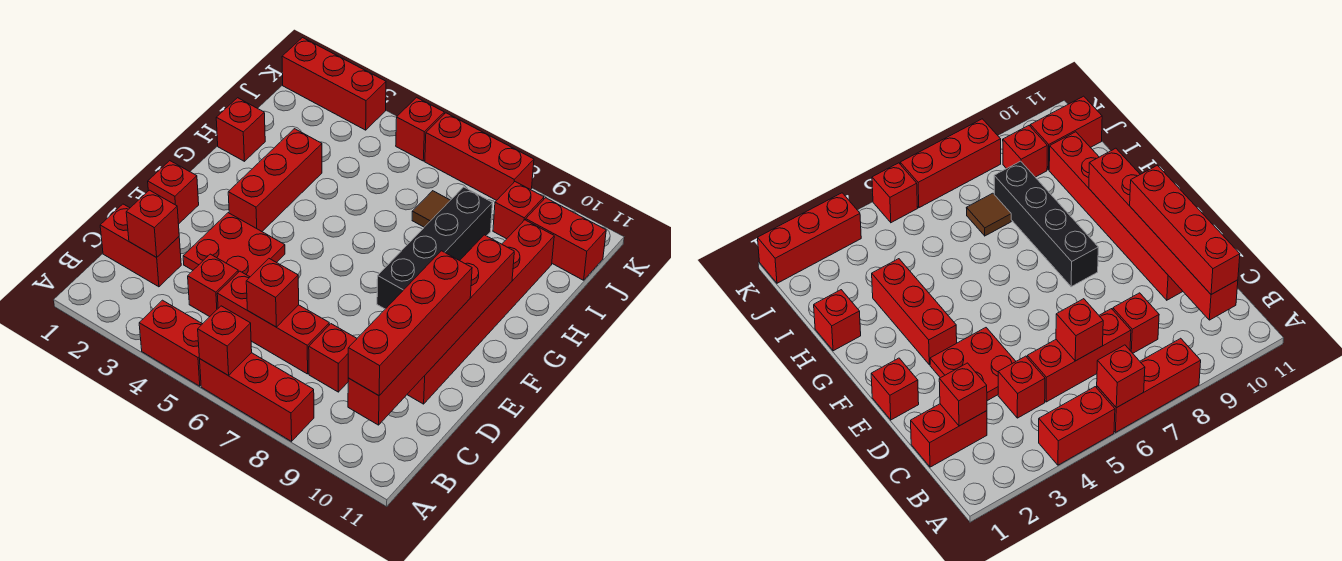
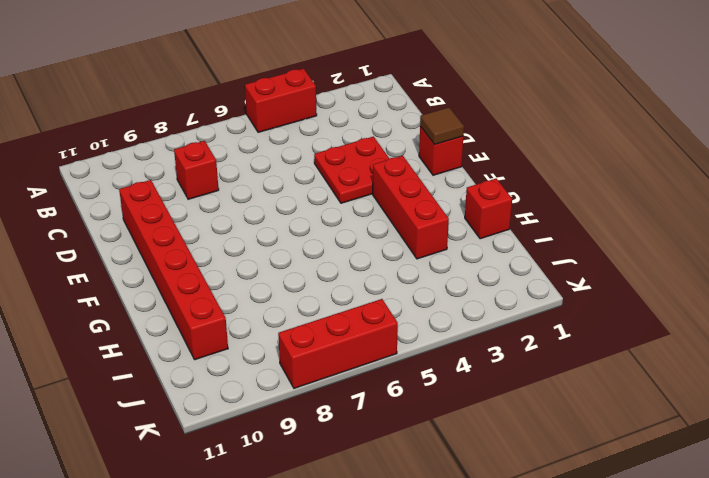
brown tile E1 level 2 -> brown tile I7 level 1
none -> red brick A6:A8 level 1
none -> red brick C1:C2 level 1
none -> red brick C4 level 1

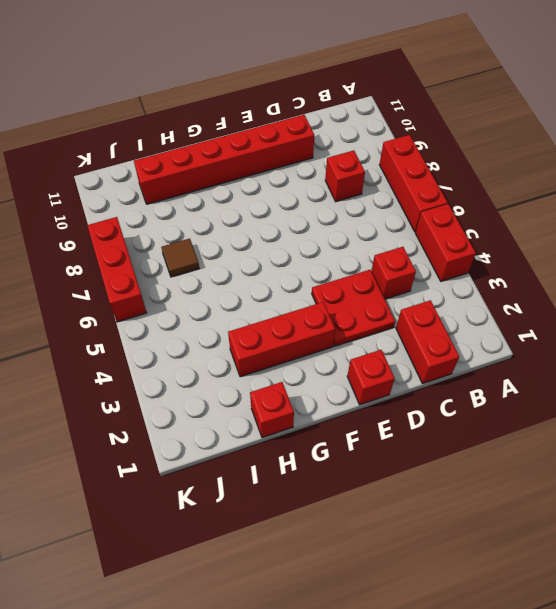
none -> red brick C5:C7 level 1
none -> black brick F8:I8 level 1
none -> red brick J9 level 1

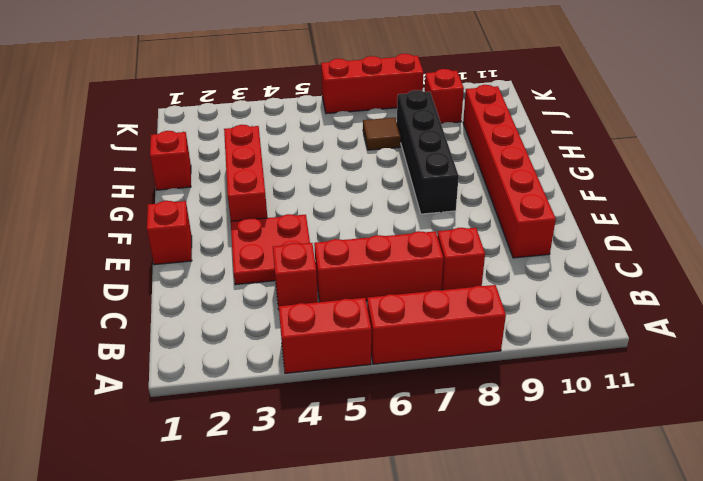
none -> red brick C1:C2 level 1
none -> red brick J10:J11 level 1
none -> red brick K1:K3 level 1

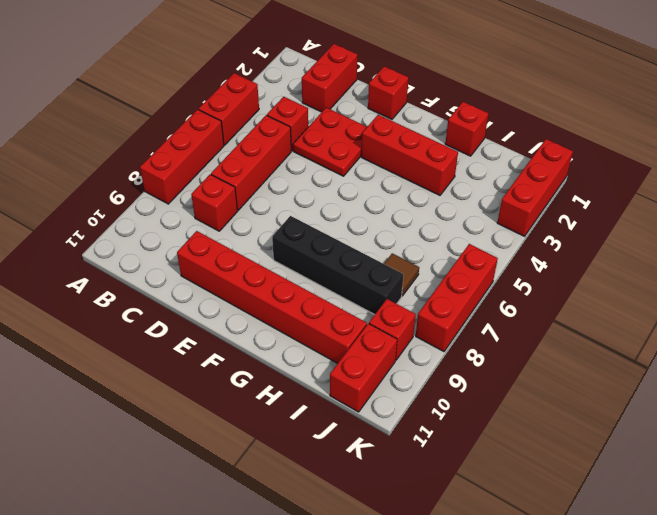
none -> red brick K5 level 1
none -> red brick A6 level 2
none -> red brick B10:G10 level 2

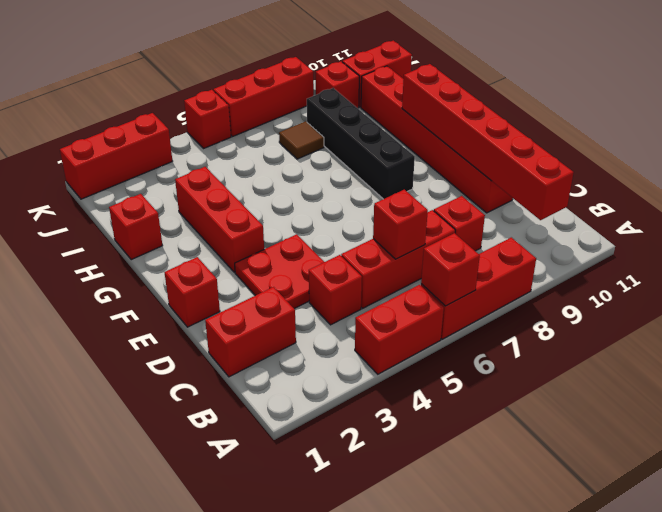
none -> red brick C2 level 2
none -> red brick B10:E10 level 3

